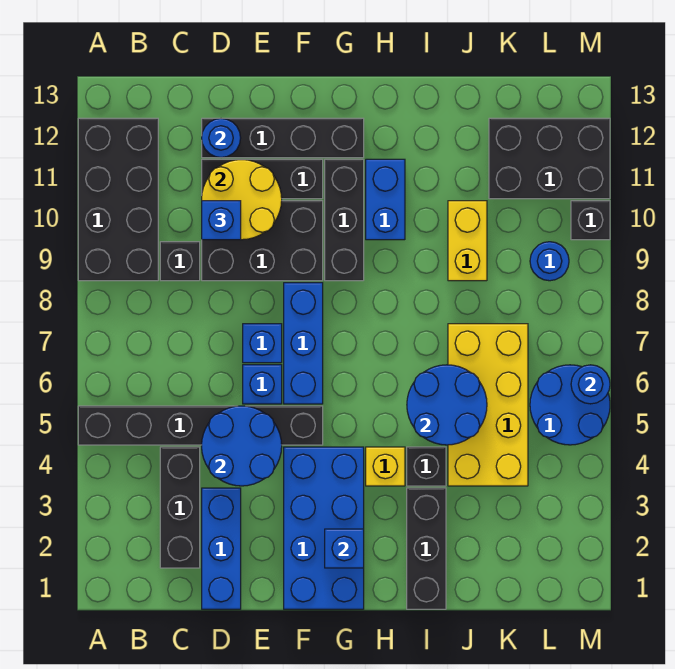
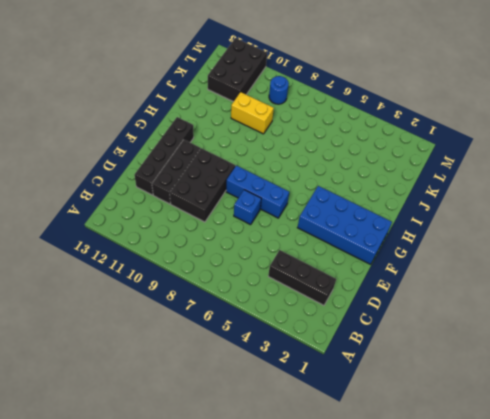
none -> black brick A5:F5 level 1
none -> black brick A9:B12 level 1
none -> black brick C9 level 1
none -> blue brick D1:D3 level 1

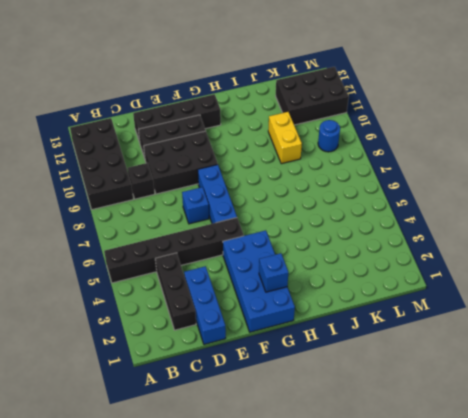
none -> blue brick E6 level 1
none -> black brick G9:G11 level 1
none -> yellow brick H4 level 1
none -> blue brick H10:H11 level 1

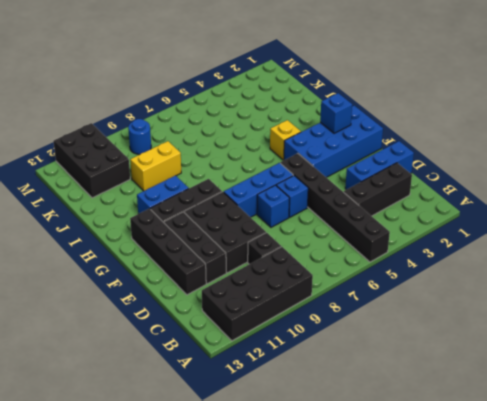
none -> black brick I1:I3 level 1
none -> black brick I4 level 1
none -> yellow brick J4:K7 level 1
none -> blue round brick L5:M6 level 1

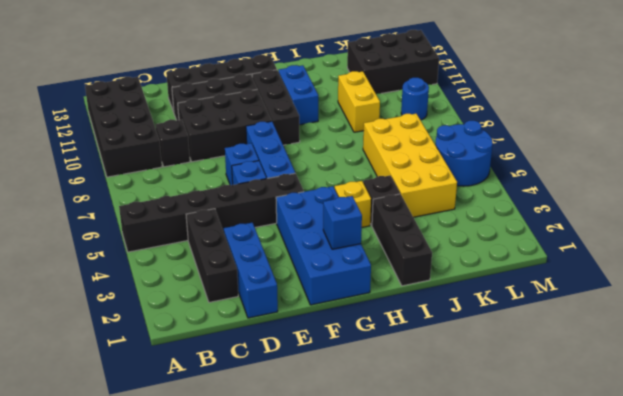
none -> black brick M10 level 1
none -> blue round brick D4:E5 level 2
none -> yellow round brick D10:E11 level 2
none -> blue round brick D12 level 2

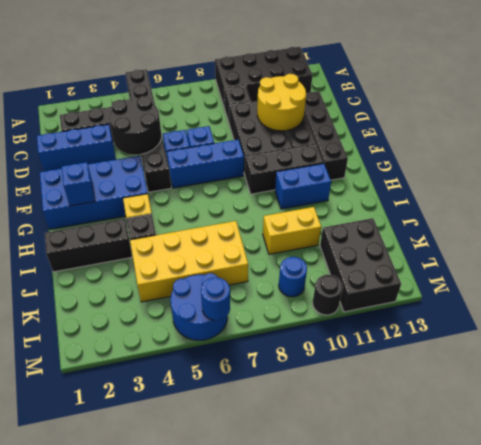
black round brick D4:E5 level 2 -> blue round brick D4:E5 level 2
black round brick M10 level 1 -> black brick M10 level 1
none -> blue round brick D12 level 2
none -> blue round brick I5:J6 level 2
none -> blue brick D10 level 3

